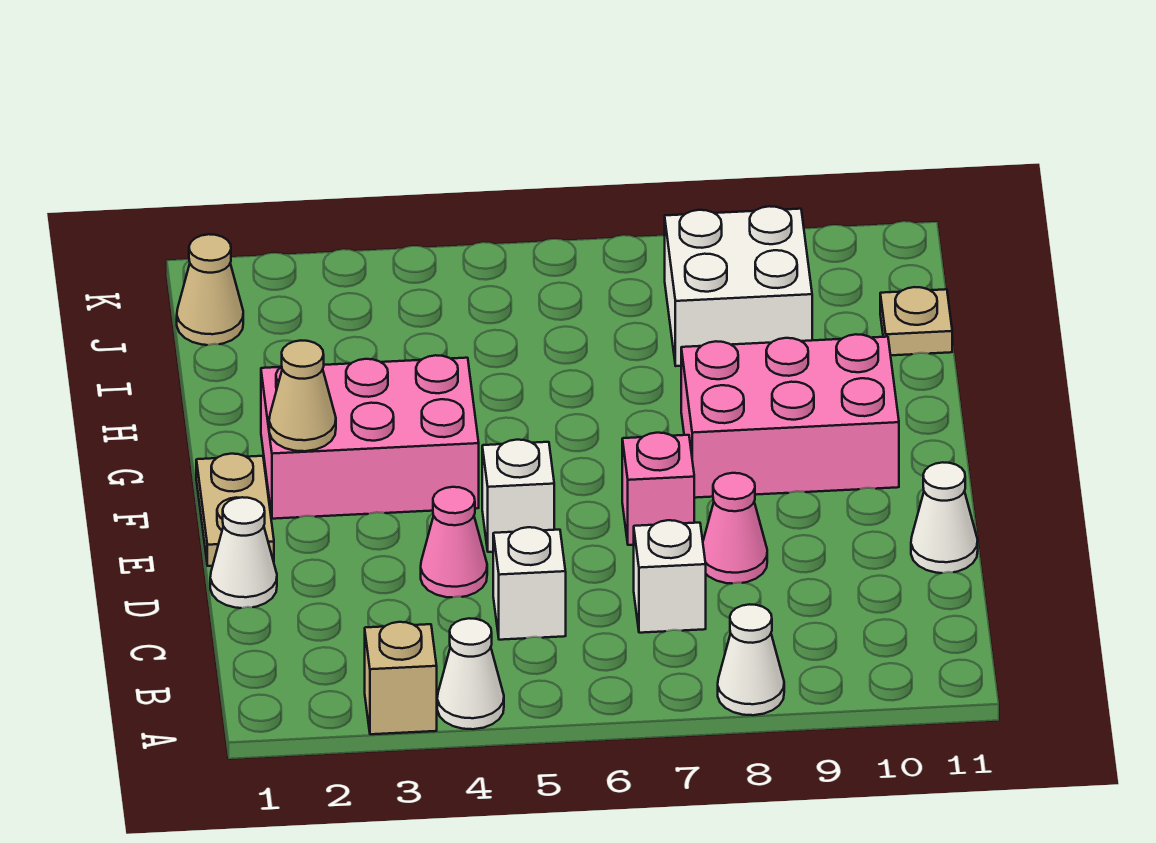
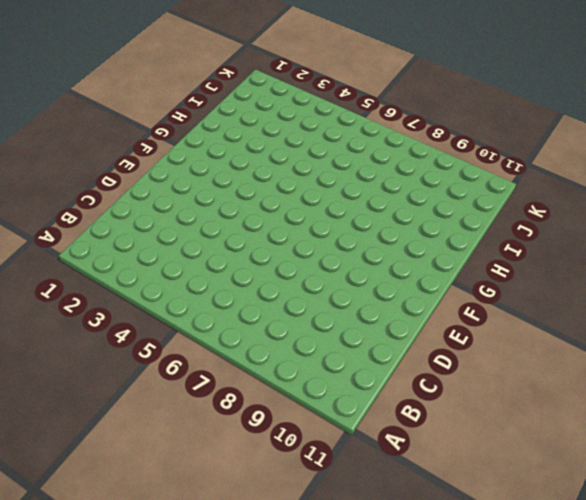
none -> tan brick A3 level 1
none -> white cone A4 level 1
none -> white cone A8 level 1

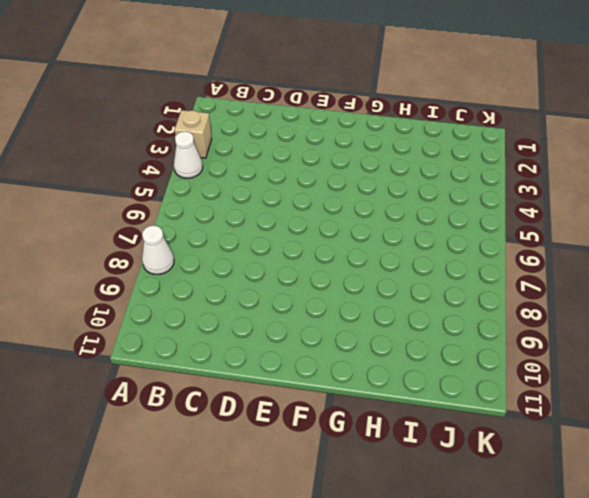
none -> white brick C5 level 1
none -> white brick C7 level 1
none -> white cone D1 level 1

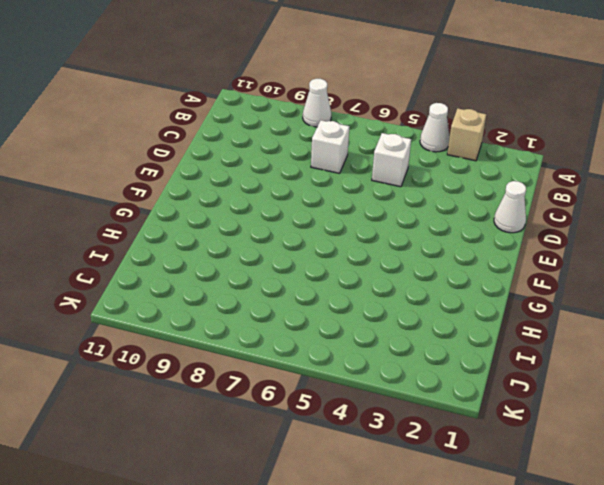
none -> pink cone D4 level 1
none -> pink cone D8 level 1
none -> white cone D11 level 1

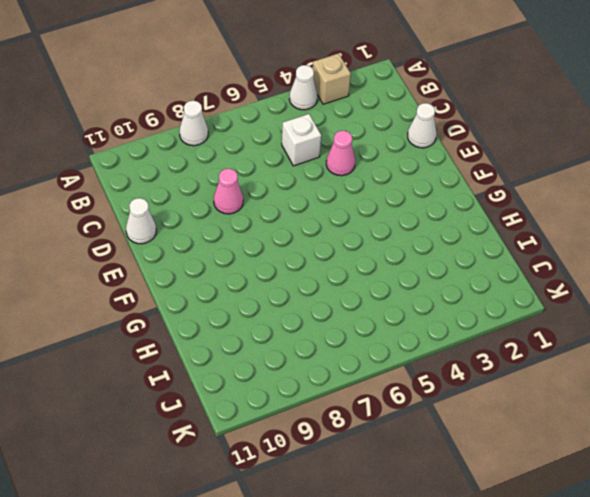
none -> white brick C7 level 1
none -> tan plate E1:F1 level 1
none -> white brick E5 level 1

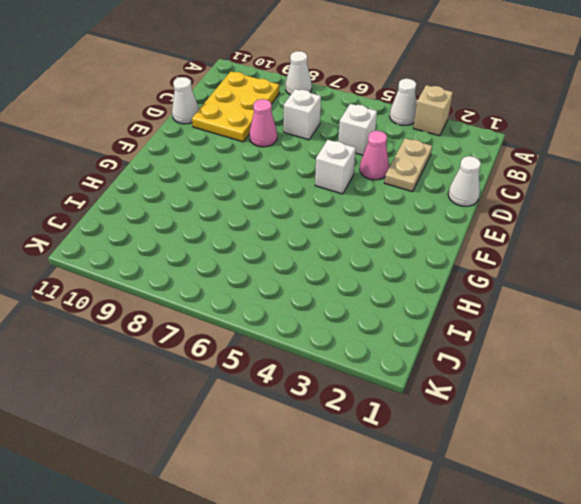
yellow plate B9:D10 level 1 -> none
tan plate C3:D3 level 1 -> tan plate E1:F1 level 1
none -> pink brick E7 level 1
none -> pink brick F2:G4 level 1
none -> pink brick F8:G10 level 1

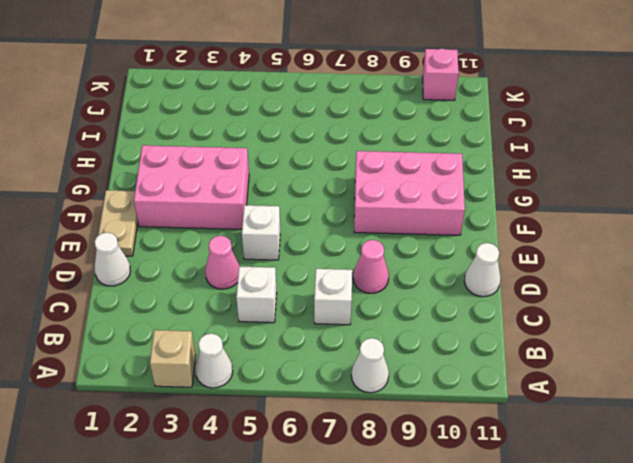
pink brick K10 level 1 -> pink brick E7 level 1
none -> white brick I8:J9 level 1
none -> tan plate I11 level 1
none -> tan cone J1 level 1

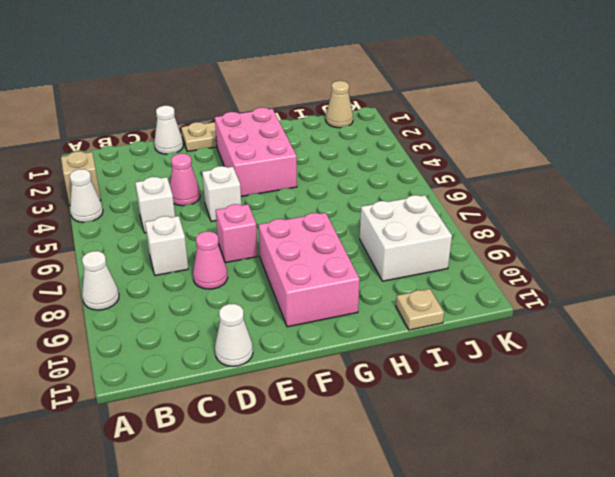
none -> tan cone F2 level 2

